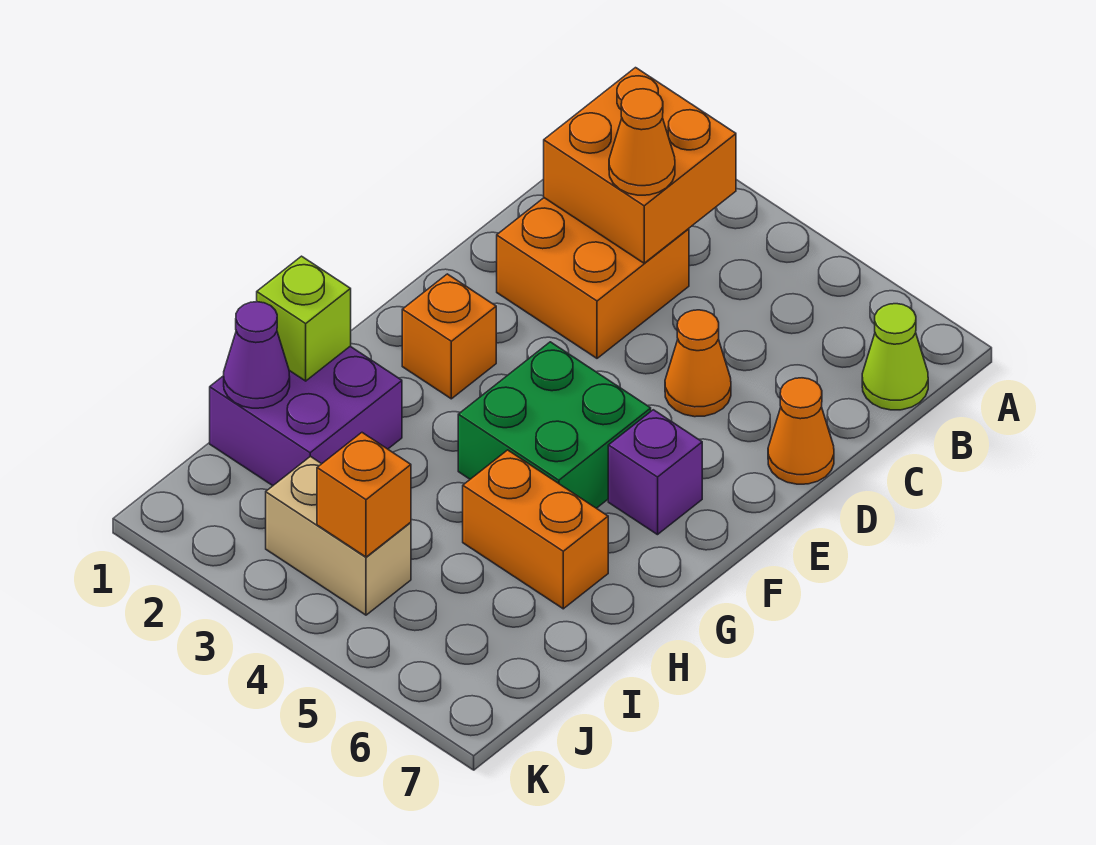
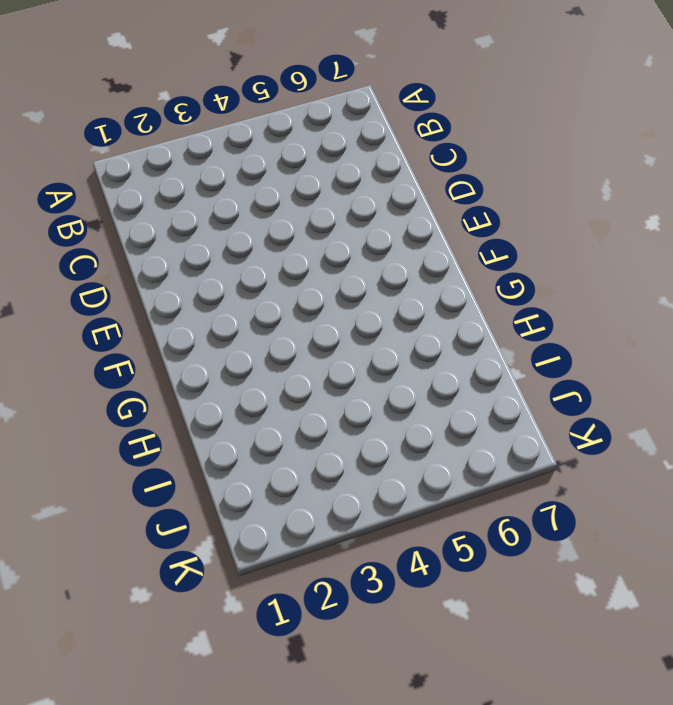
none -> lime cone B7 level 1
none -> orange brick C2:D3 level 1
none -> orange cone D5 level 1

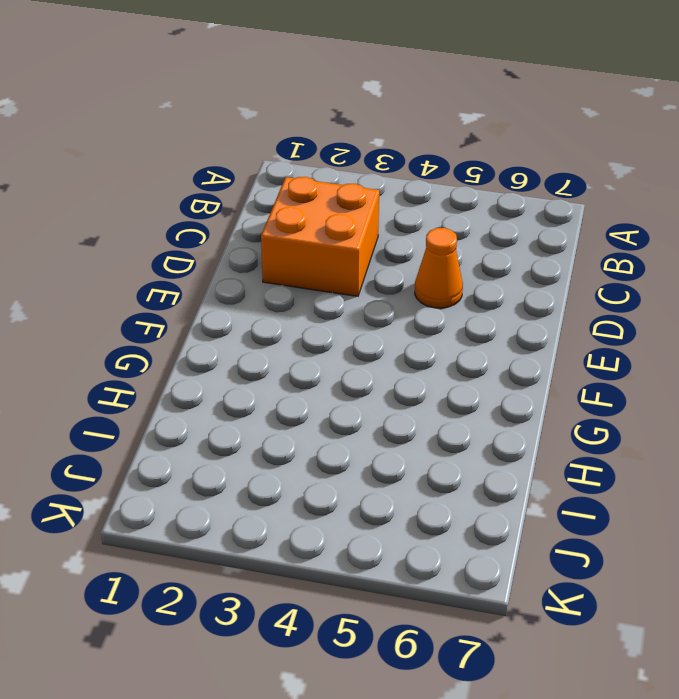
none -> lime cone B7 level 1
none -> orange cone D7 level 1
none -> orange brick F2 level 1

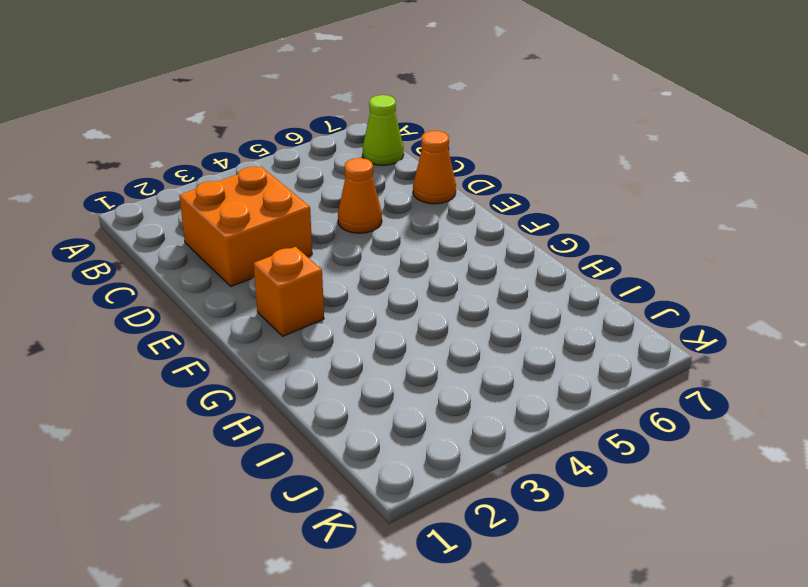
none -> green brick F4:G5 level 1
none -> purple brick F6 level 1
none -> purple brick H1:I2 level 1

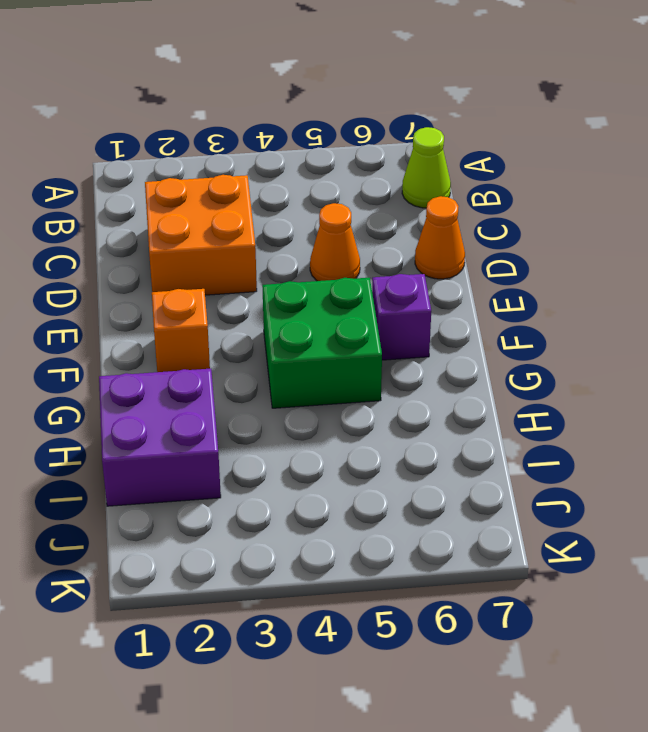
none -> orange brick H5:H6 level 1
none -> tan brick J3:J4 level 1
none -> orange brick B2:C3 level 2

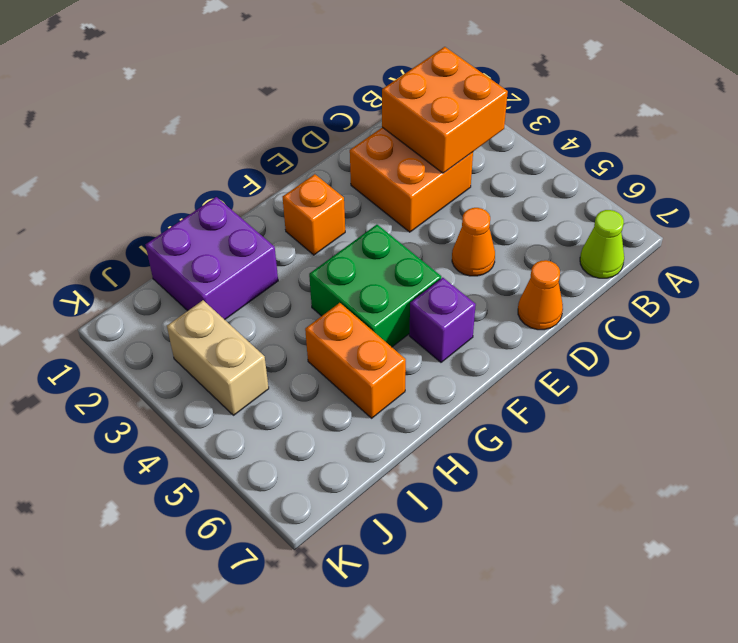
none -> lime brick H1 level 2
none -> purple cone I1 level 2
none -> orange brick J4 level 2

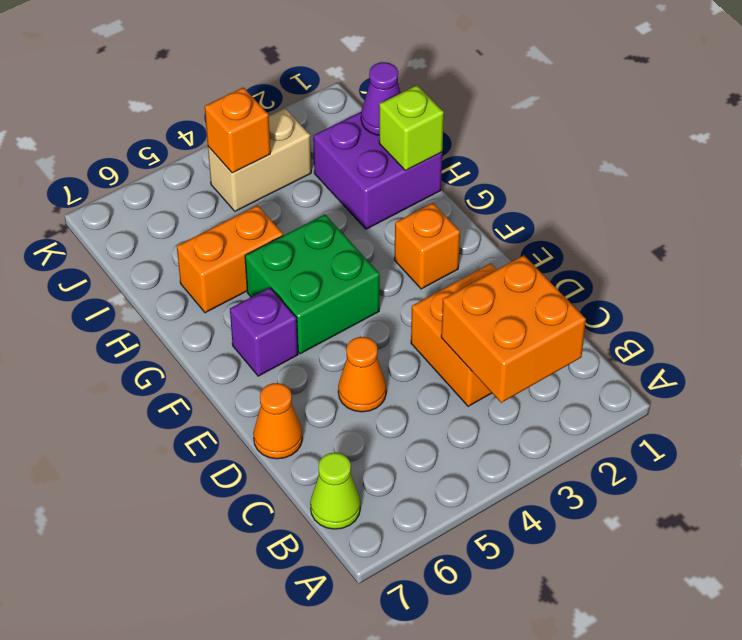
none -> orange cone C3 level 3

